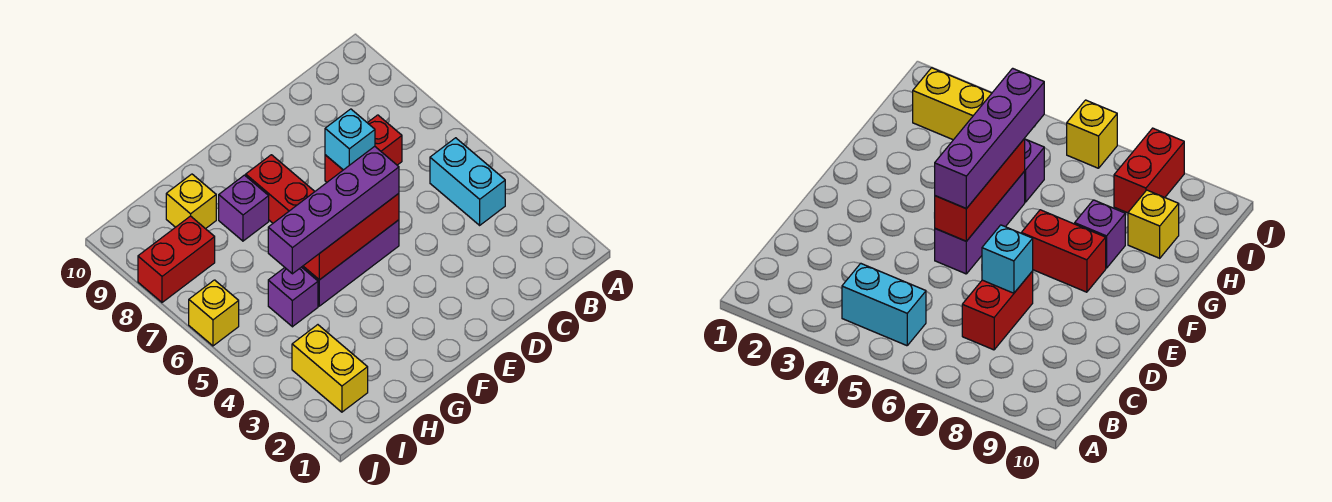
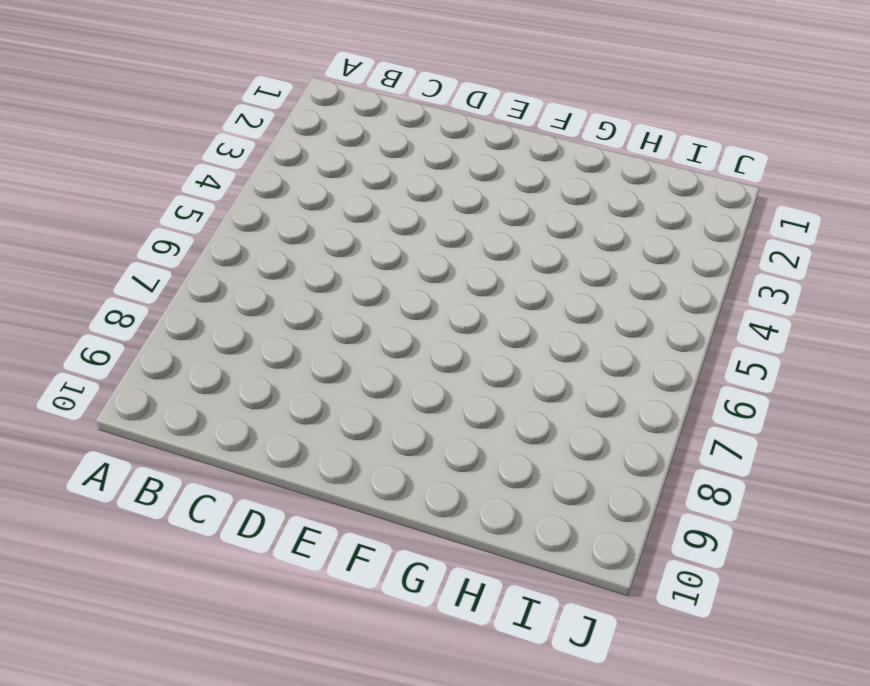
none -> cyan brick B4:B5 level 1
none -> red brick C7:D7 level 1
none -> purple brick E5:G5 level 1

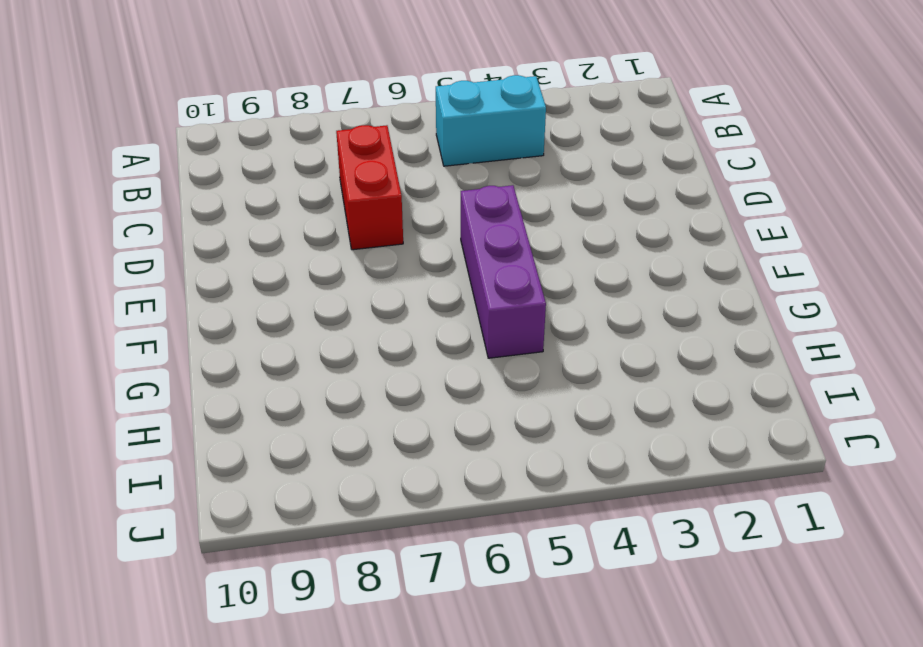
none -> red brick F7:F8 level 1
none -> purple brick G8 level 1
none -> purple brick H5 level 1

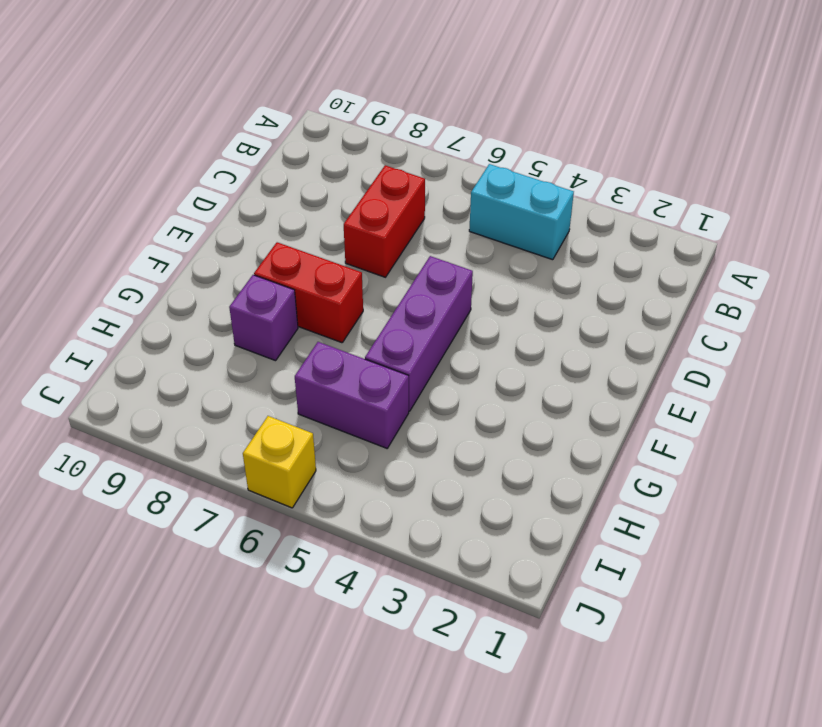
purple brick H5:H6 level 1 -> purple brick H5 level 1
none -> yellow brick H9 level 1
none -> yellow brick I2:I3 level 1
none -> red brick I8:J8 level 1

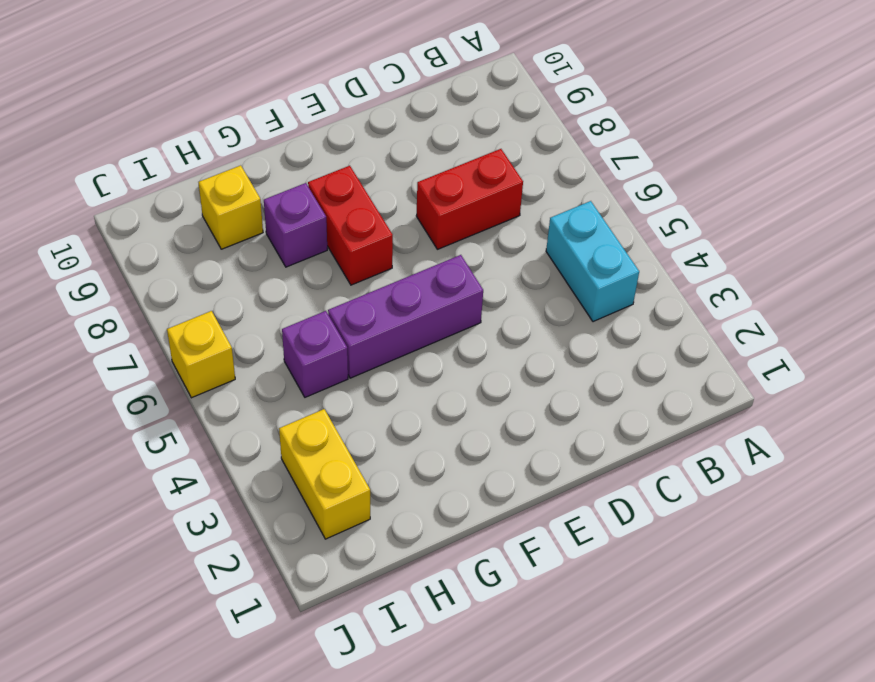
none -> red brick I8:J8 level 1
none -> cyan brick D7 level 2
none -> red brick E5:G5 level 2

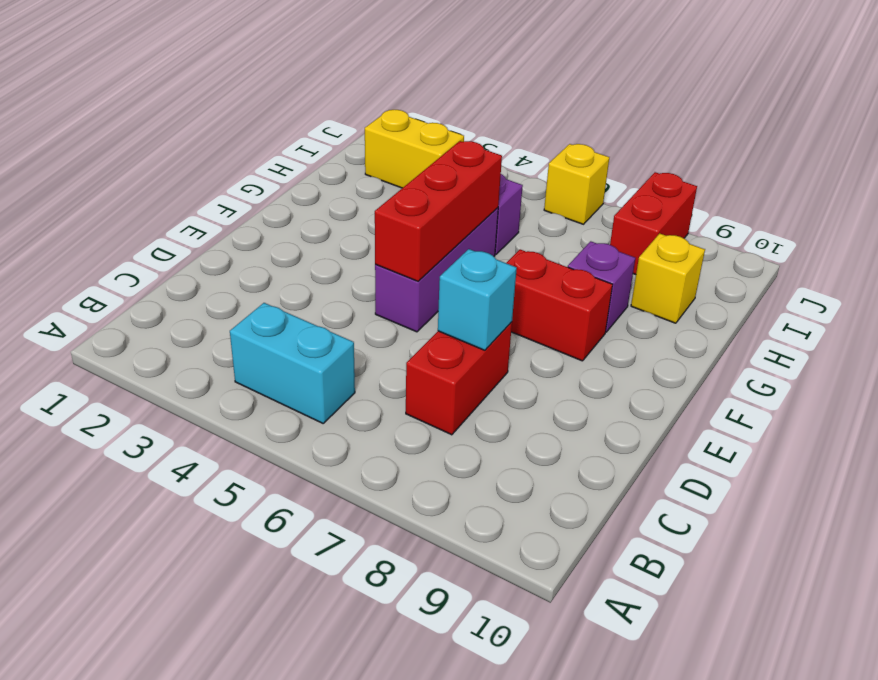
none -> purple brick E5:H5 level 3

